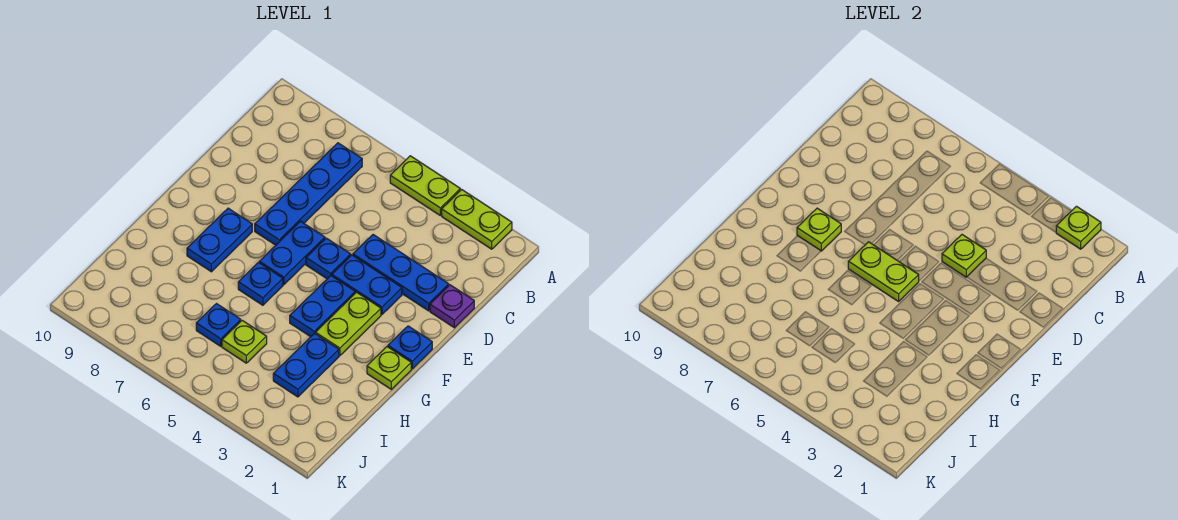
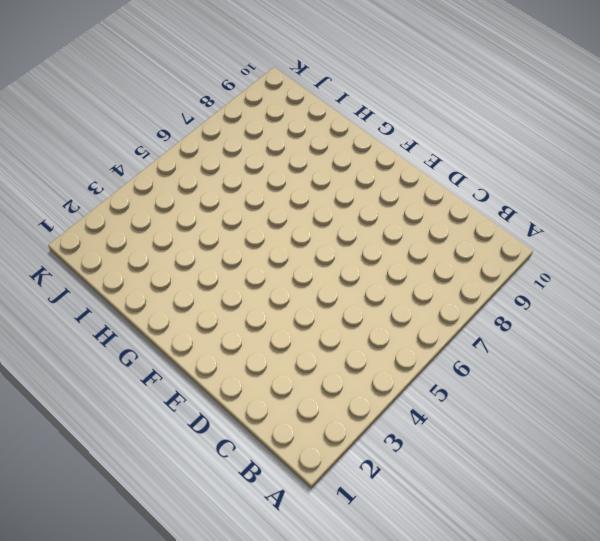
none -> lime plate A2:A3 level 1
none -> lime plate A4:A5 level 1
none -> blue plate B7:E7 level 1

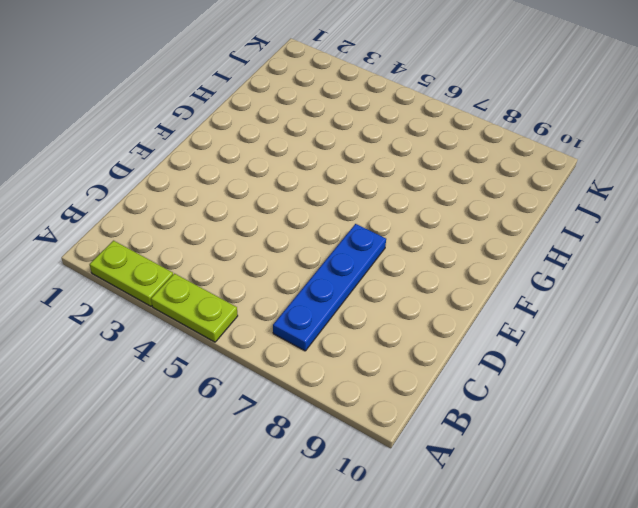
none -> purple plate D1 level 1
none -> blue plate D2:D4 level 1
none -> blue plate E3:E4 level 1

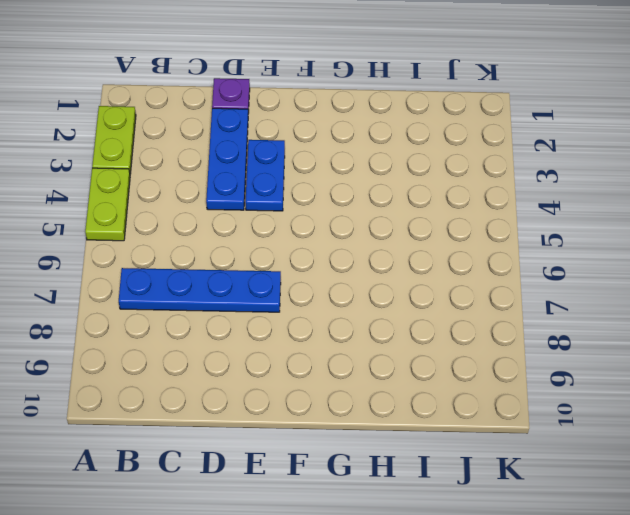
none -> blue plate E5 level 1
none -> blue plate E6:F6 level 1
none -> blue plate F1 level 1

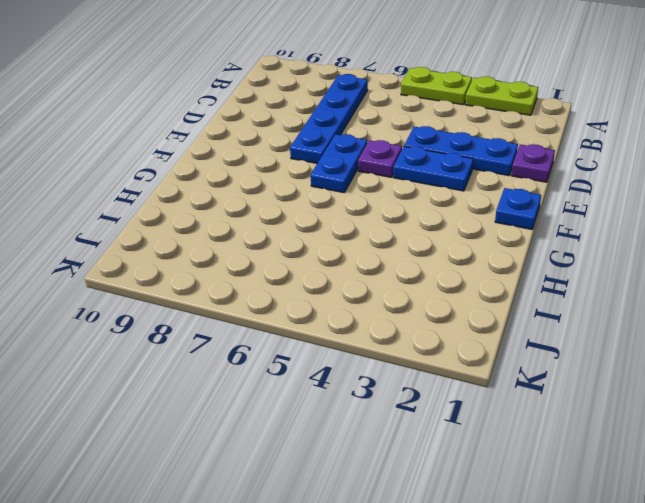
purple plate E5 level 1 -> blue plate E5 level 1
none -> lime plate F3:G3 level 1
none -> blue plate F4:G4 level 1
none -> blue plate F8:G8 level 1

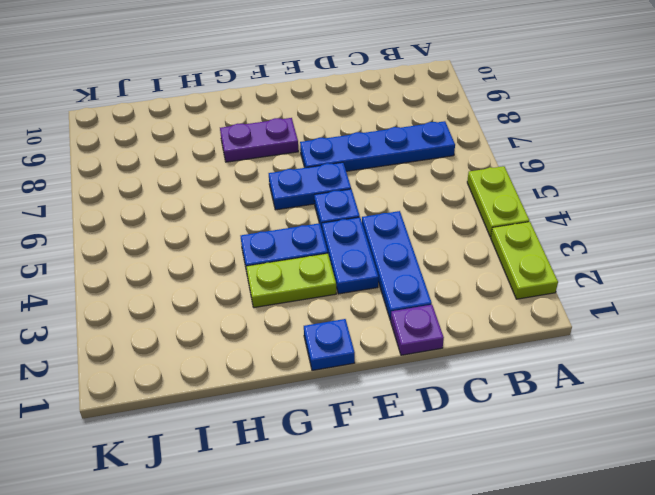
purple plate F8:G8 level 1 -> blue plate F8:G8 level 1
none -> lime plate G1 level 1
none -> blue plate G6 level 1
none -> blue plate H3:I3 level 1

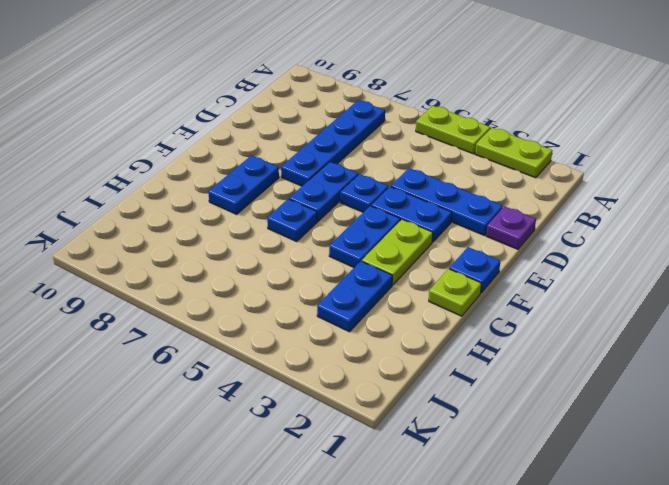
none -> lime plate I5 level 1
none -> blue plate I6 level 1
none -> lime plate A2 level 2

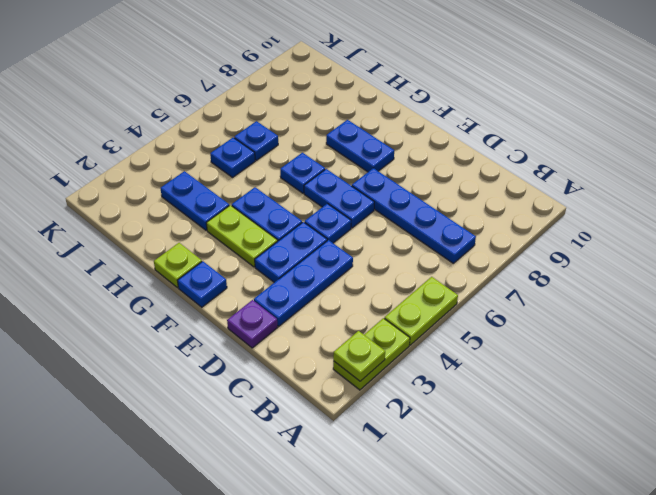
blue plate I5 level 1 -> lime plate I5 level 1
none -> lime plate D4 level 2
none -> lime plate F5:F6 level 2
none -> lime plate F8 level 2

